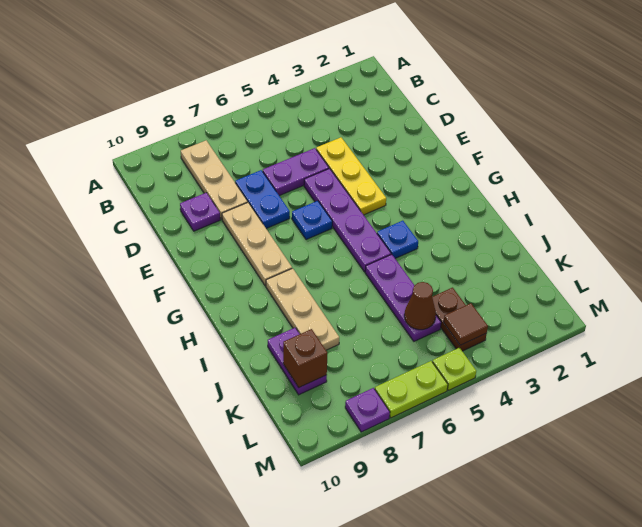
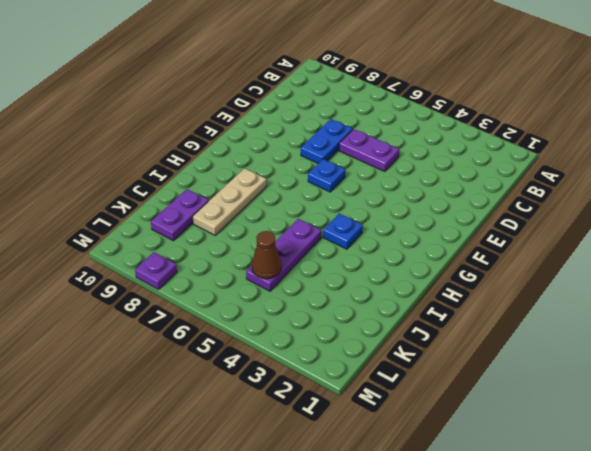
none -> tan plate B8:D8 level 1
none -> yellow plate D4:F4 level 1
none -> purple plate D9 level 1

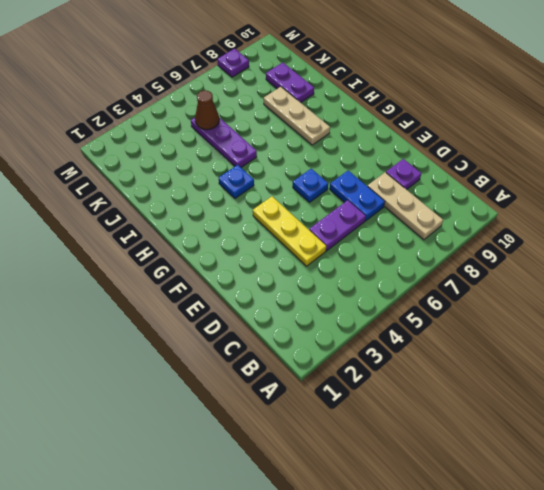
none -> purple plate E5:H5 level 1
none -> tan plate E8:G8 level 1
none -> brown plate K4:L4 level 1

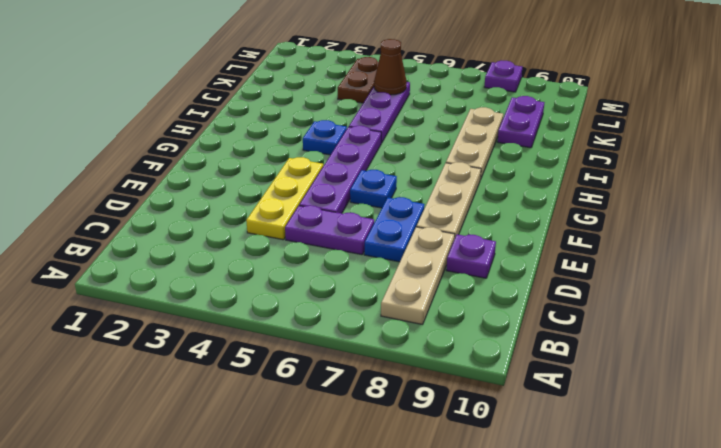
none -> lime plate M5 level 1
none -> lime plate M6:M7 level 1
none -> brown brick K9 level 2

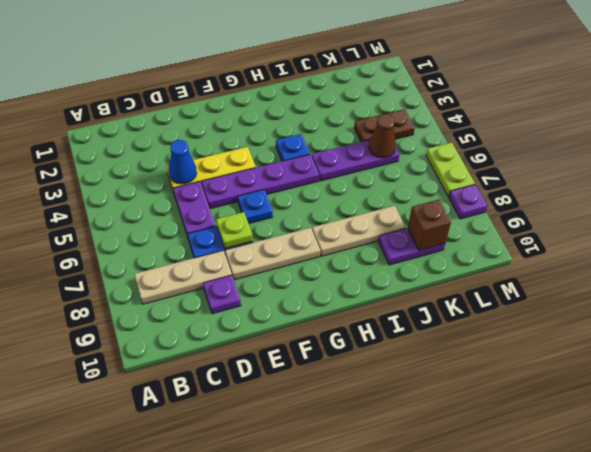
blue cone D4 level 2 -> none
lime plate E7 level 2 -> lime plate M5 level 1
none -> brown tile L4 level 2

